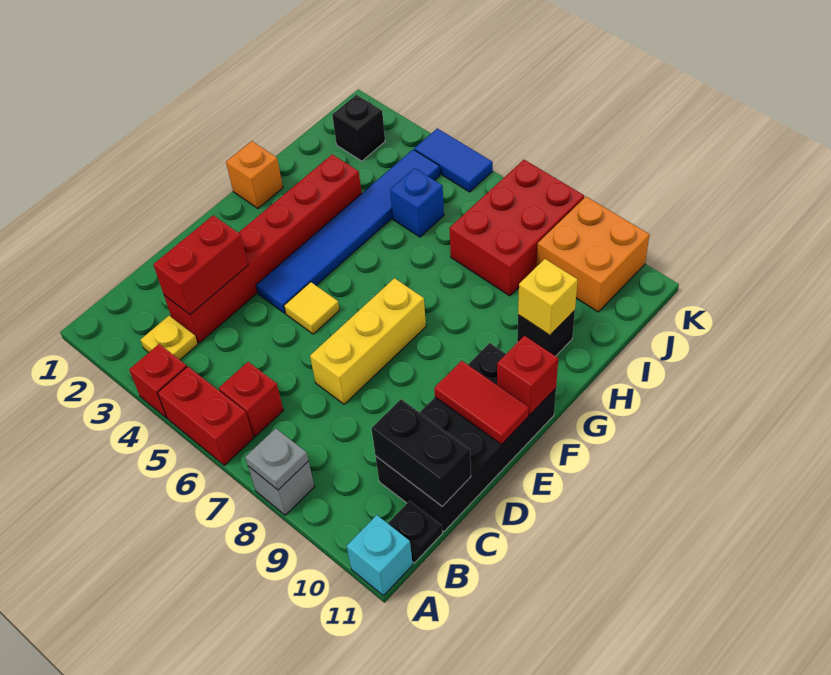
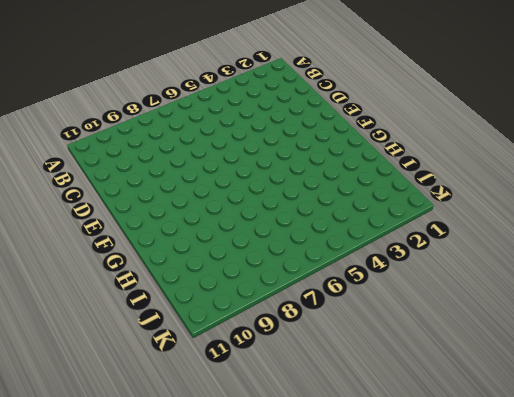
none -> red brick A4 level 1
none -> red brick A5:A6 level 1
none -> grey brick A8 level 1

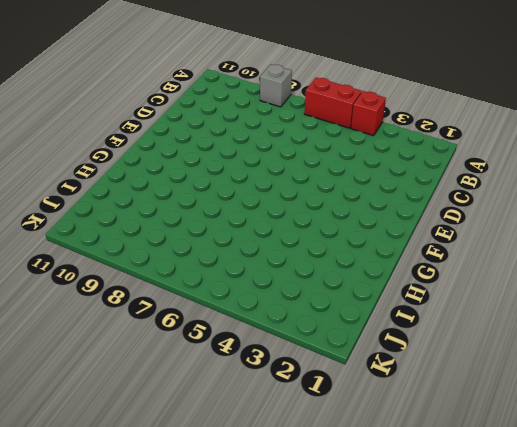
none -> cyan brick A11 level 1
none -> yellow plate B3 level 1
none -> red brick B6 level 1

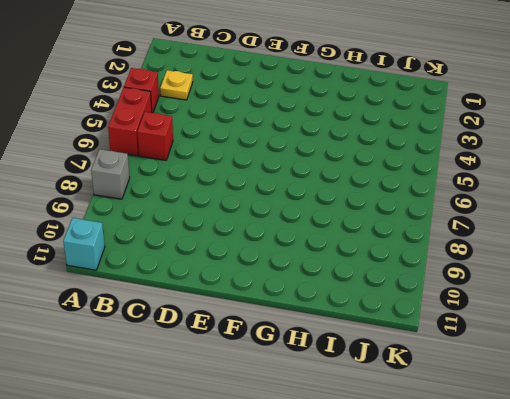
none -> black plate B11 level 1
none -> red brick C3:H3 level 1
none -> black brick C10:F11 level 1

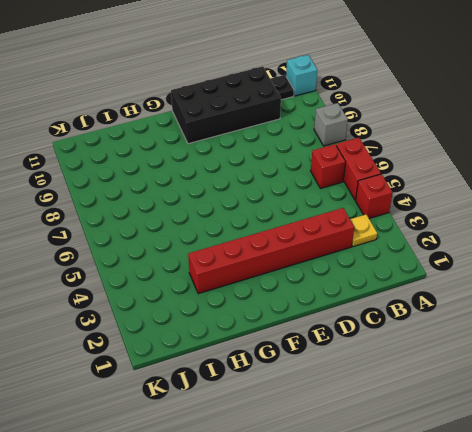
none -> yellow brick D7:F7 level 1
none -> blue tile E4:J4 level 1
none -> yellow tile E5 level 1

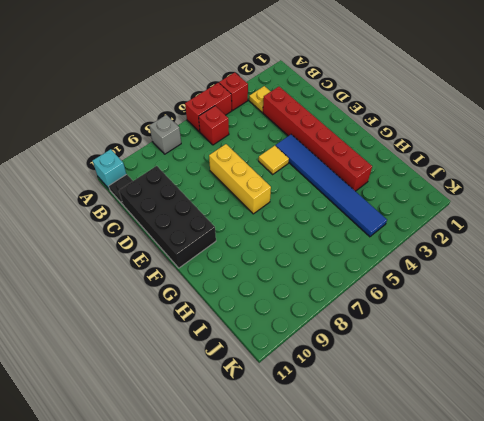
none -> orange brick G1 level 1
none -> black brick H10 level 1
none -> blue brick I5 level 1

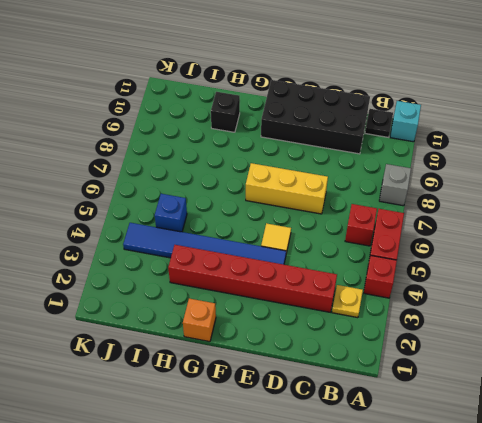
none -> red brick I7:K8 level 1
none -> black brick J2 level 1
none -> orange brick J9:K10 level 1

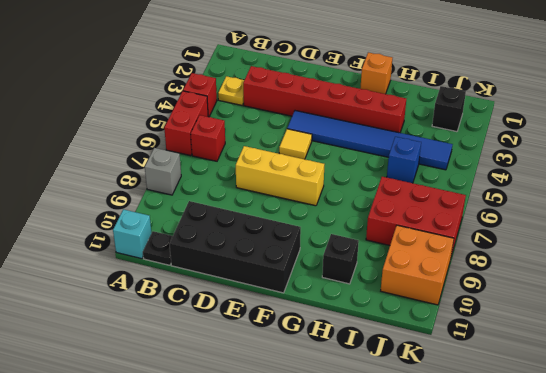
none -> blue tile K4:K5 level 1
none -> grey plate A8 level 2
none -> red brick C3:D3 level 2

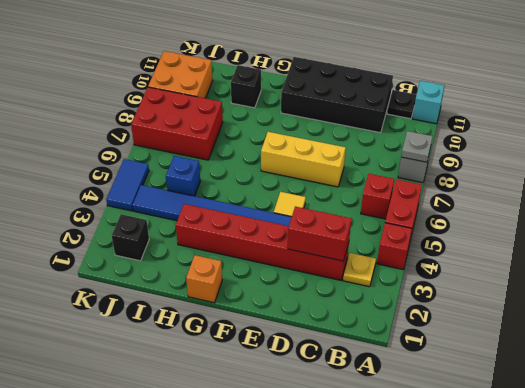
none -> black brick C10:C11 level 2
none -> red tile E10:E11 level 2
none -> red brick F11 level 2

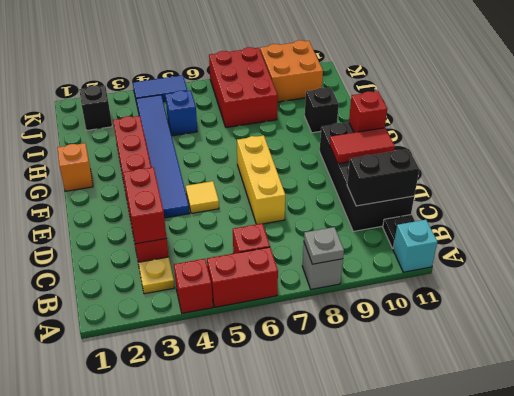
none -> yellow brick H10 level 2

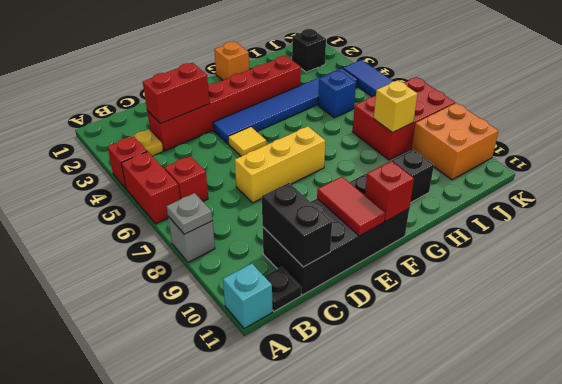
yellow brick I8 level 2 -> yellow brick H10 level 2

